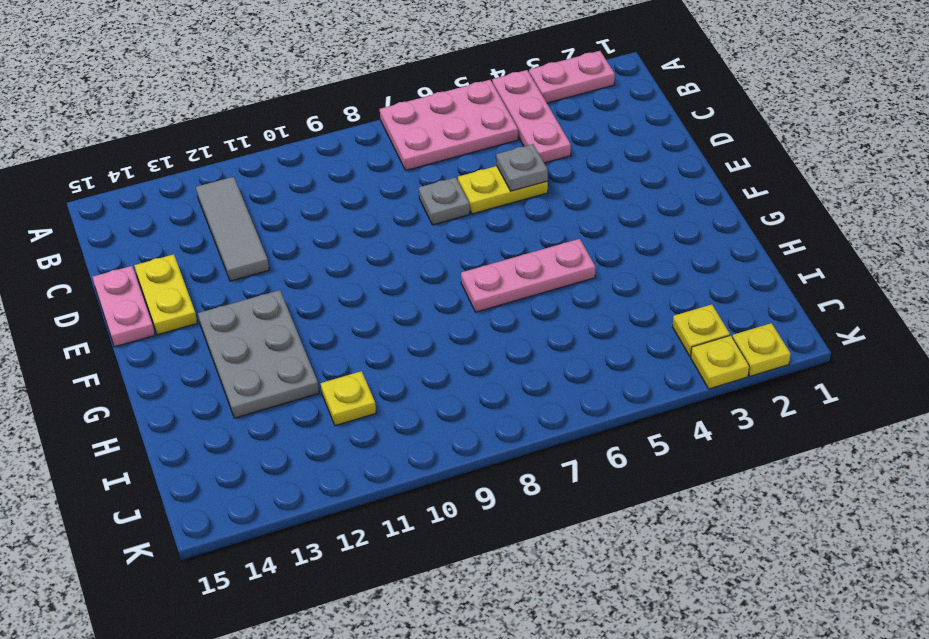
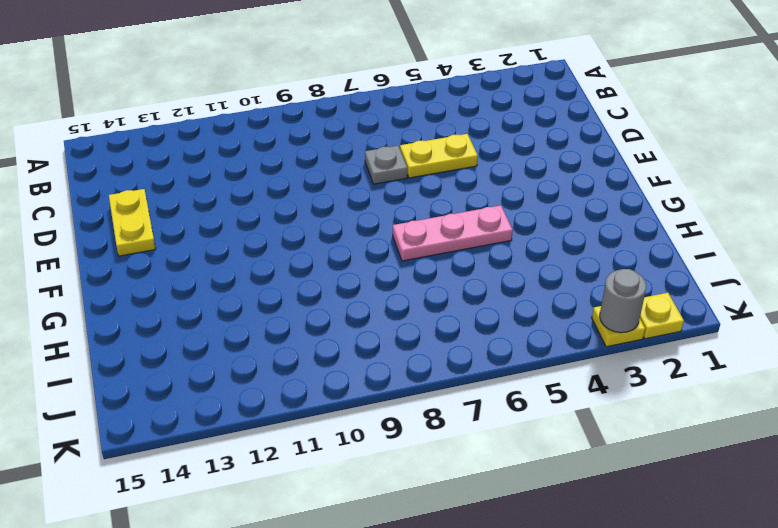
grey round brick K3 level 2 -> none
none -> pink plate A2:A3 level 1
none -> pink plate A4:C4 level 1
none -> pink plate A5:B7 level 1

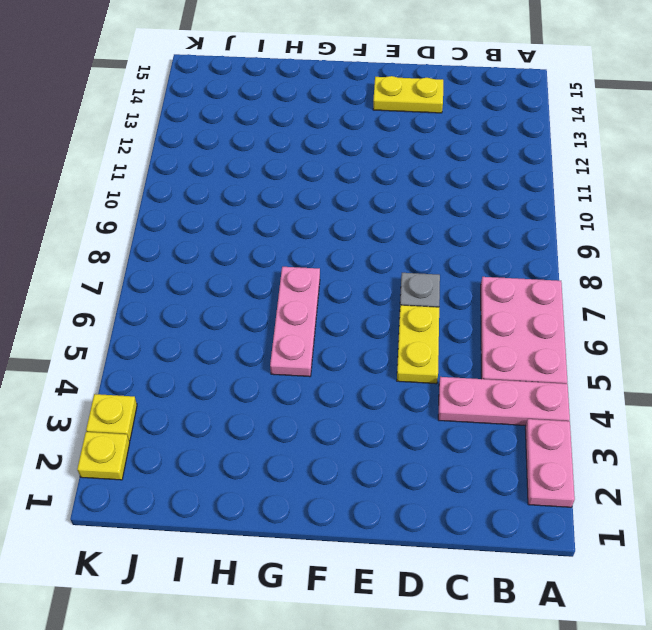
none -> grey tile B12:D12 level 1
none -> pink plate D15:E15 level 1
none -> grey plate F12:H13 level 1

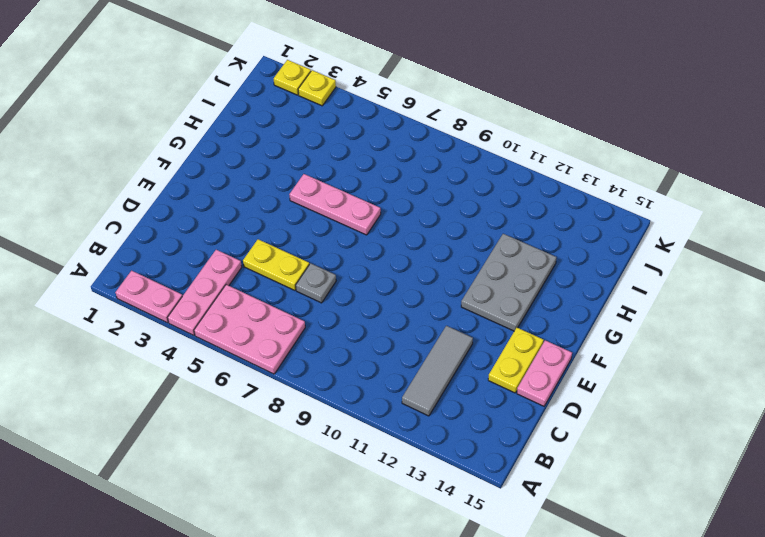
none -> yellow plate I11 level 1
none -> yellow plate J3 level 1
none -> grey plate D5 level 2

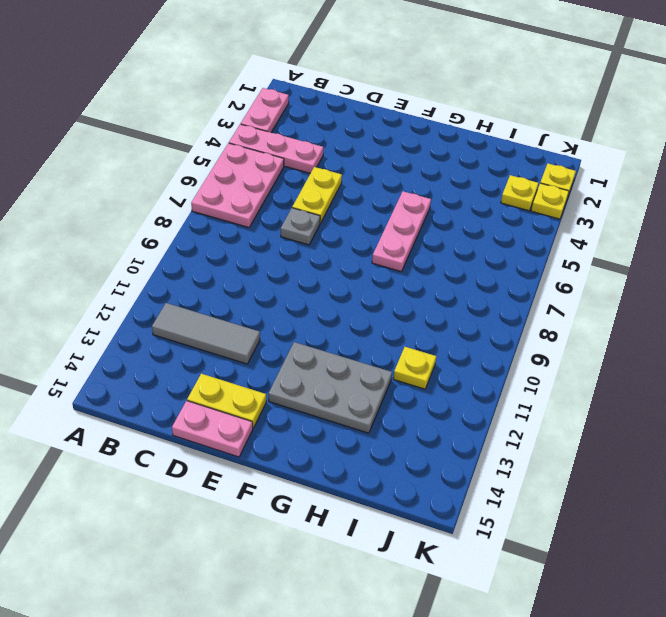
none -> grey plate D5 level 2

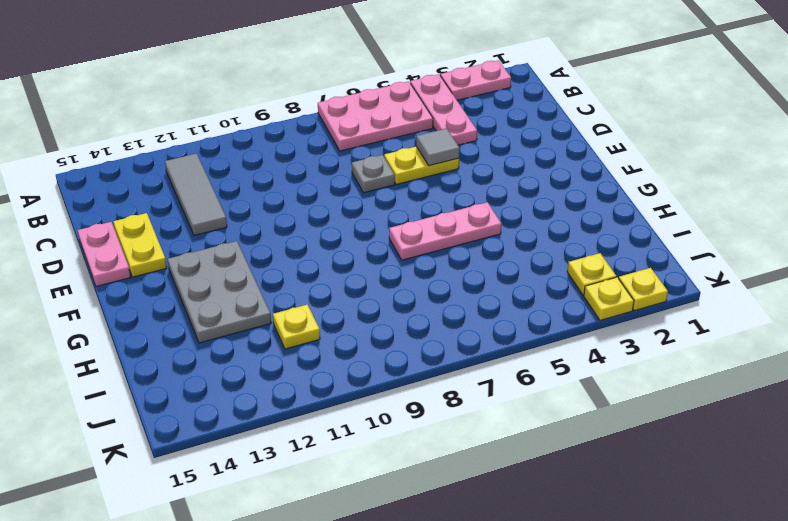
grey tile D5 level 2 -> grey plate D5 level 2

